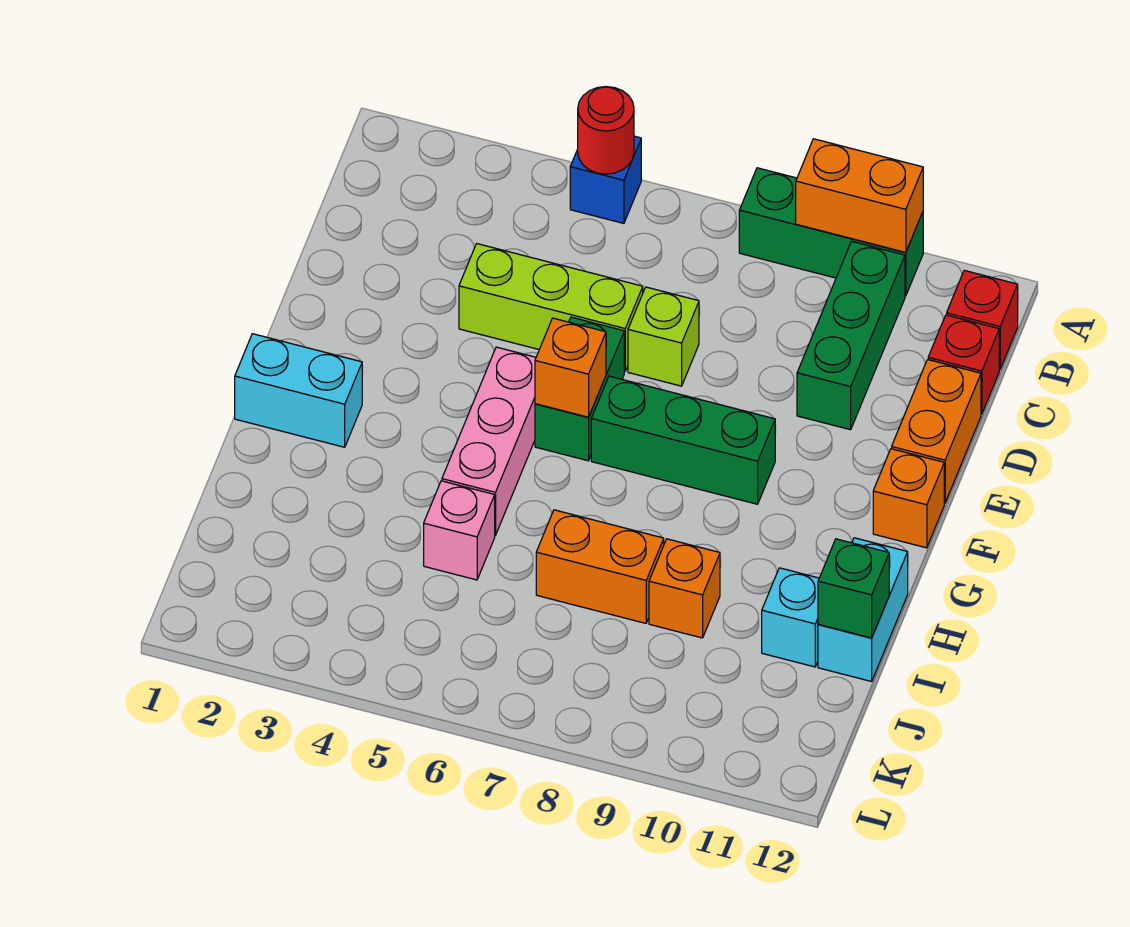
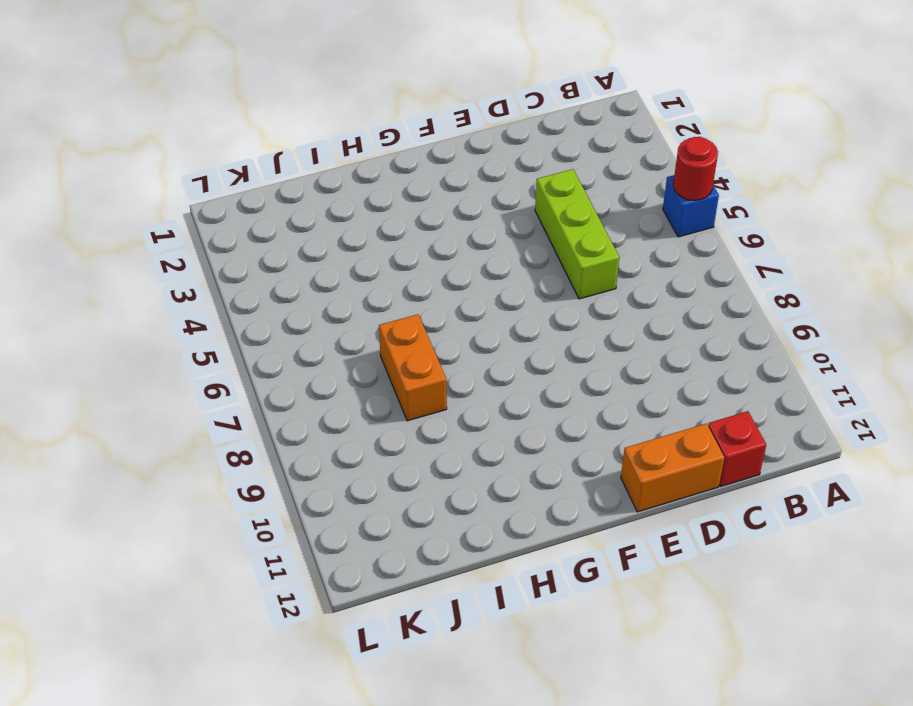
none -> green brick A8:A10 level 1
none -> green brick B10:D10 level 1
none -> red brick B12 level 1

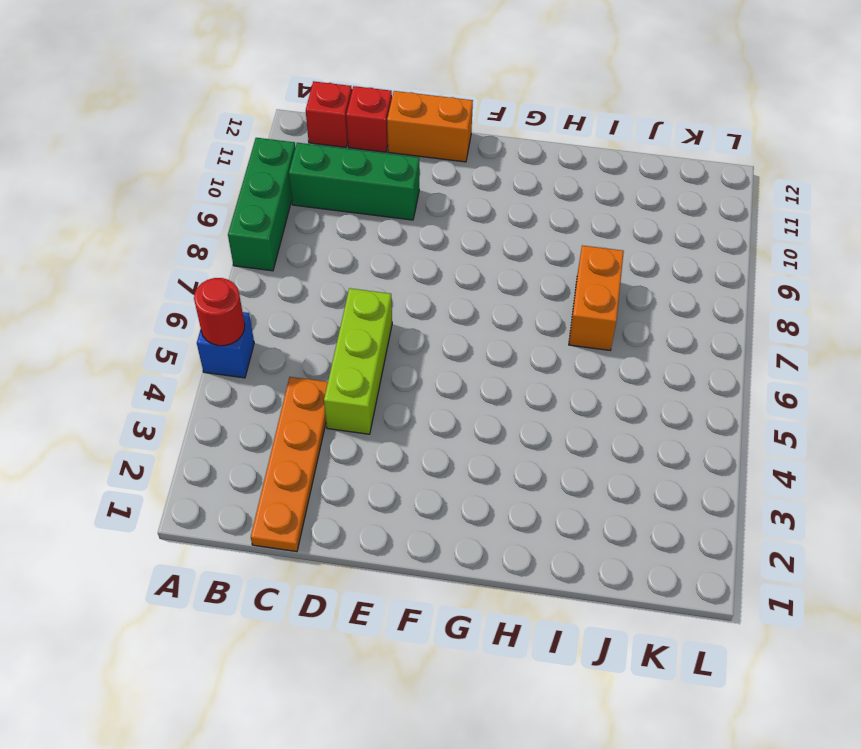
orange plate C1:C4 level 1 -> none
none -> lime brick D7 level 1
none -> green brick E6:F6 level 1
none -> pink brick F5:H5 level 1

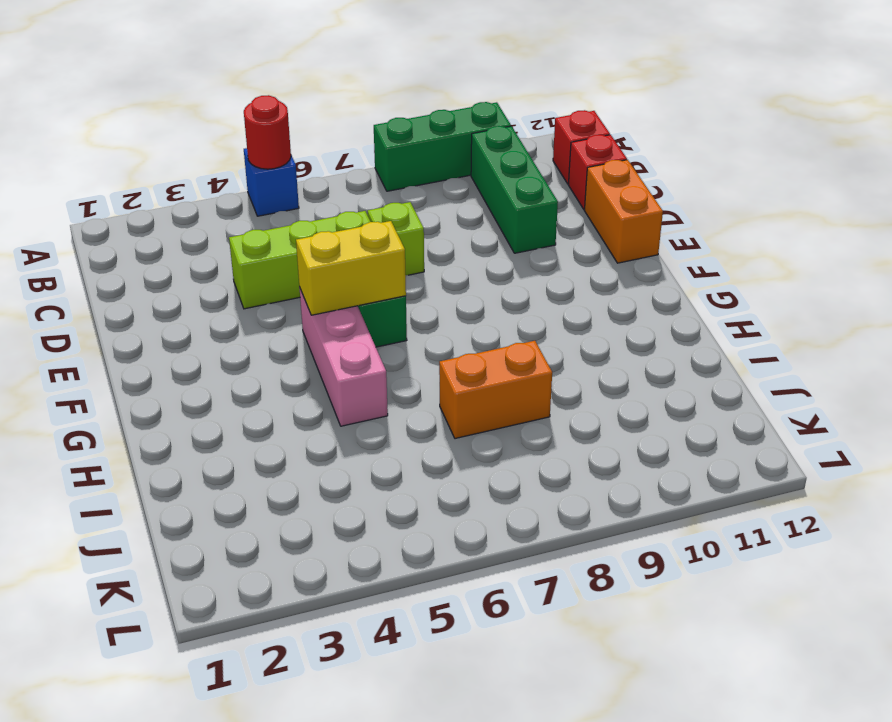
yellow brick F5:F6 level 2 -> orange brick F6 level 2
none -> green brick F7:F9 level 1
none -> orange brick F12 level 1
none -> cyan brick G1:G2 level 1

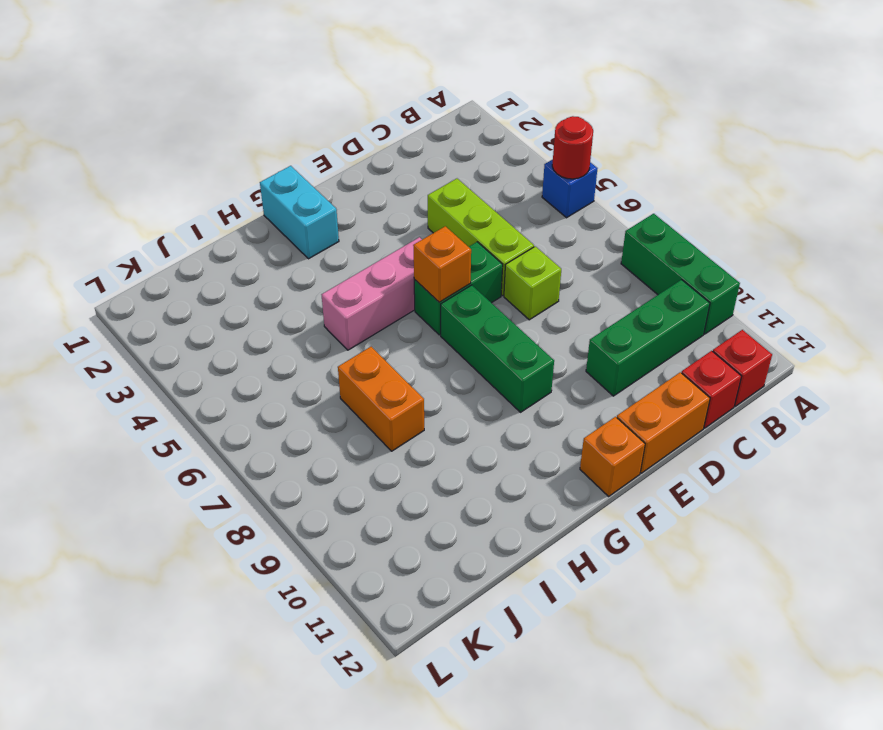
none -> cyan brick H12:I12 level 1
none -> pink brick I5 level 1
none -> orange brick I9 level 1

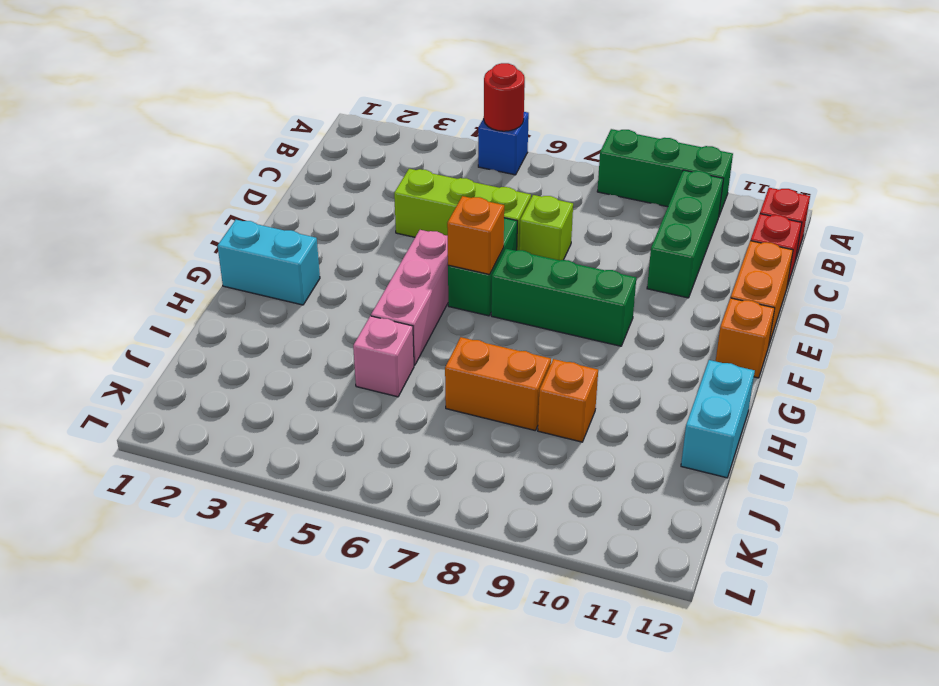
none -> cyan brick I11 level 1
none -> orange brick A9:A10 level 2
none -> green brick I12 level 2

